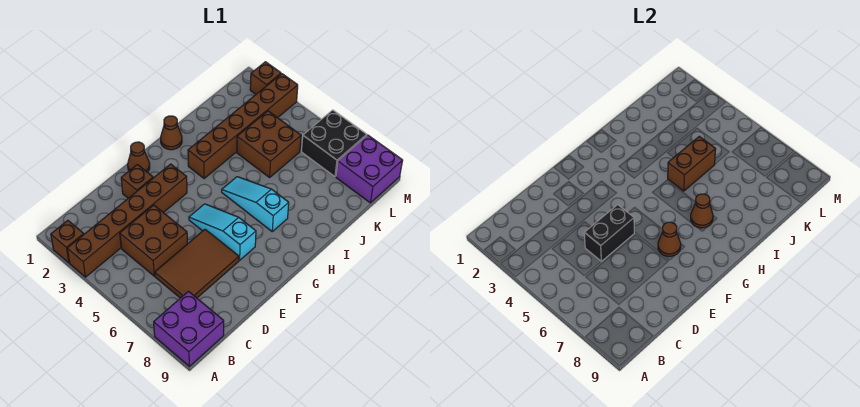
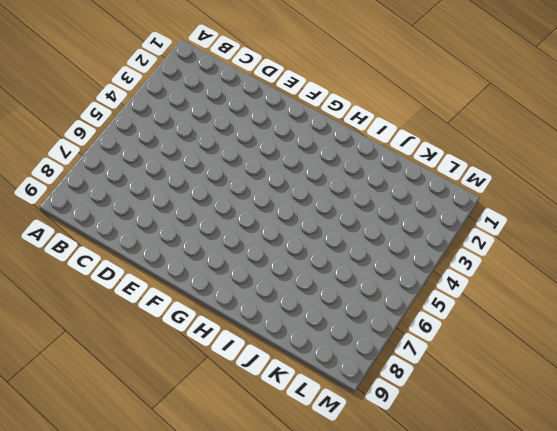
none -> brown brick A2 level 1
none -> brown brick A3:F3 level 1
none -> purple brick A8:B9 level 1

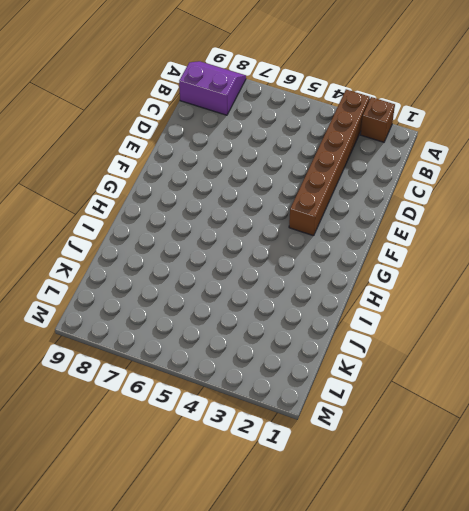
purple slope A8:B9 level 1 top B -> purple brick A8:B9 level 1
none -> brown brick C4:D5 level 1
none -> brown tile C6:E7 level 1
none -> brown brick E2 level 1

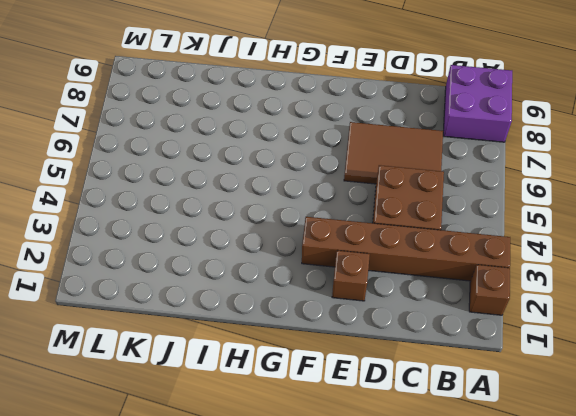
none -> brown cone F1 level 1
none -> cyan slope F5:F7 level 1 top 7
none -> brown cone H1 level 1

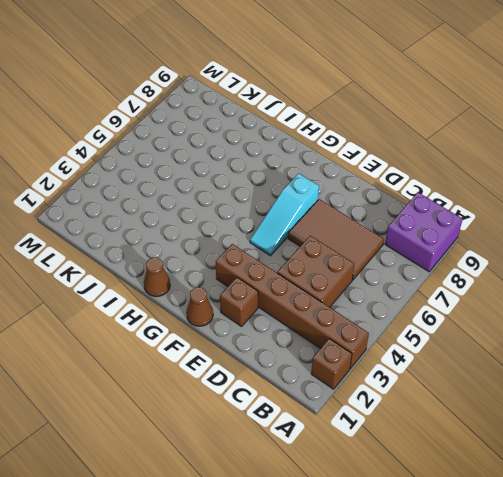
none -> brown brick H3:M3 level 1
none -> cyan slope H5:H7 level 1 top 7
none -> brown brick J4:K5 level 1

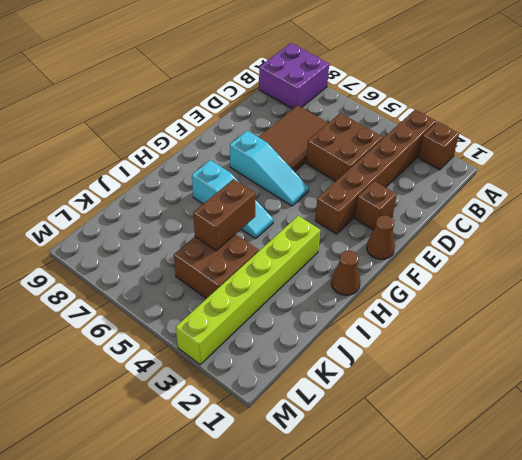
lime brick H3:M3 level 1 -> brown brick H3:M3 level 1
none -> black brick L6:M7 level 1
none -> purple brick L8:M9 level 1
none -> brown brick M2 level 1

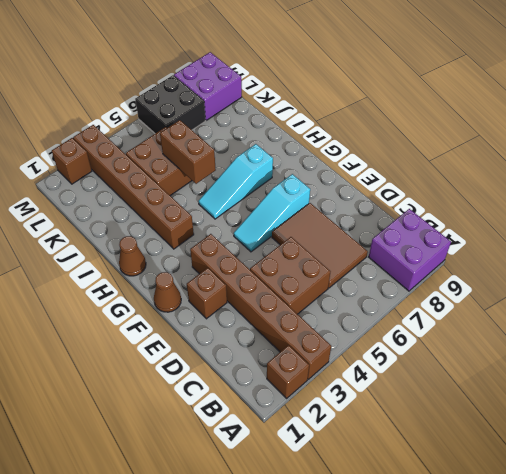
none -> black brick D5:E5 level 2
none -> brown cone F7 level 2
none -> brown cone H7 level 2

